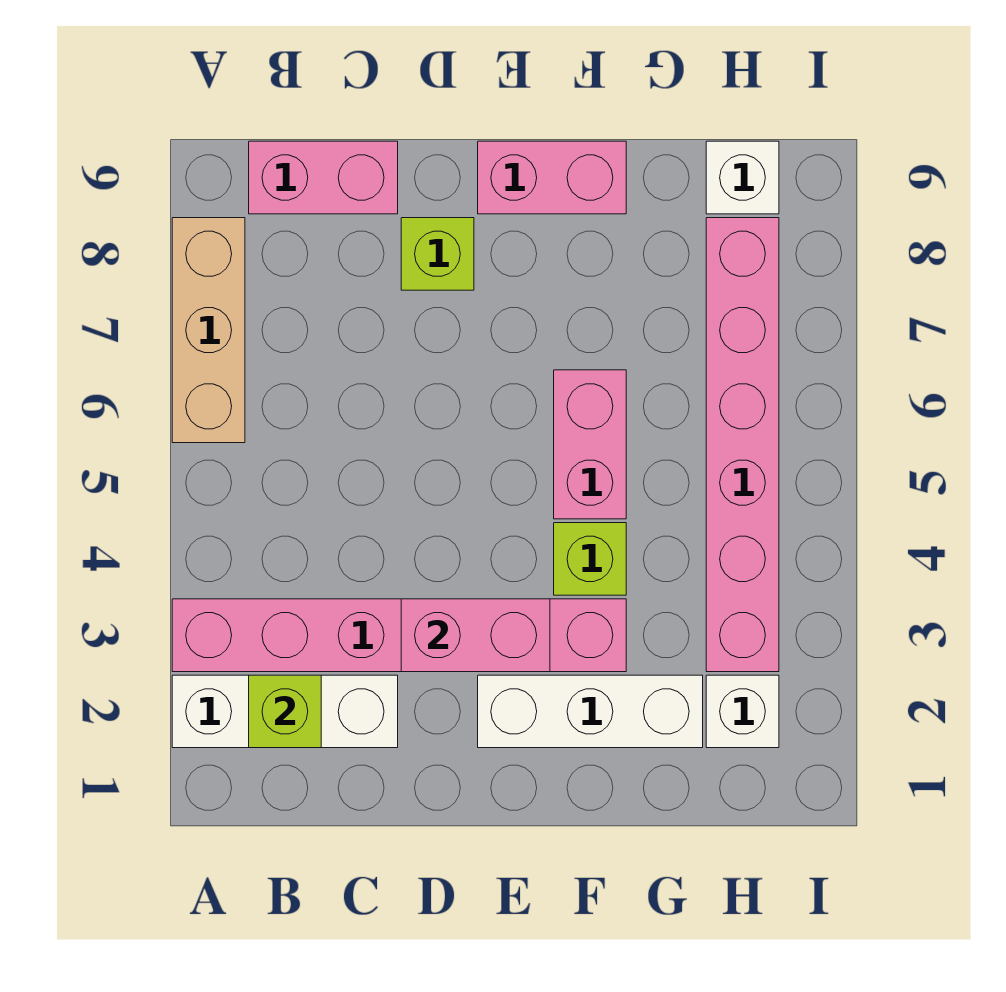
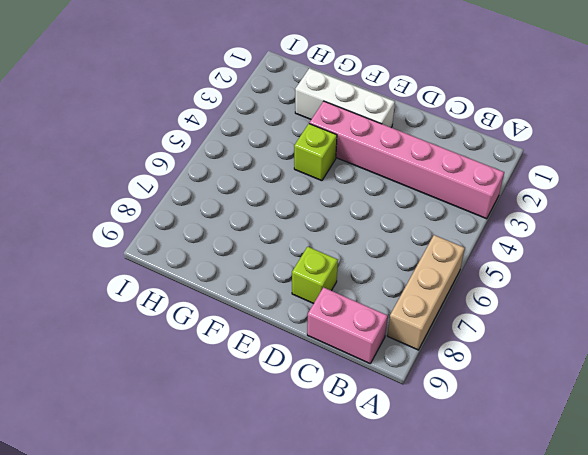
none -> white brick A2:C2 level 1
none -> pink brick E9:F9 level 1
none -> pink brick F5:F6 level 1

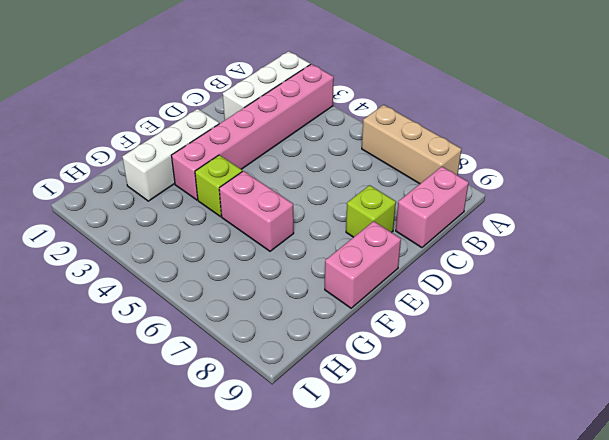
none -> white brick H2 level 1
none -> pink brick H3:H8 level 1
none -> white brick H9 level 1

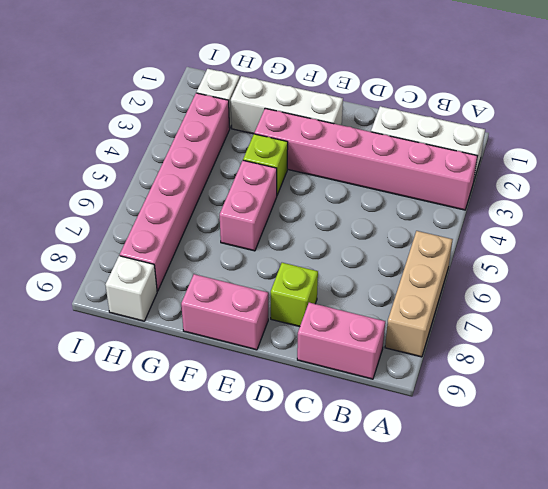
none -> lime brick B2 level 2
none -> pink brick D3:E3 level 2

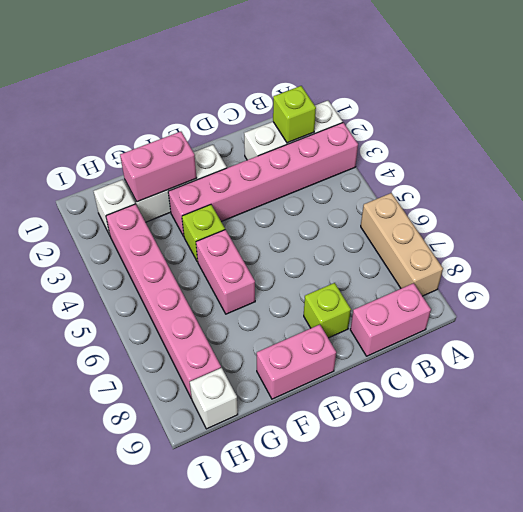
pink brick F2:G2 level 2 -> pink brick D3:E3 level 2

